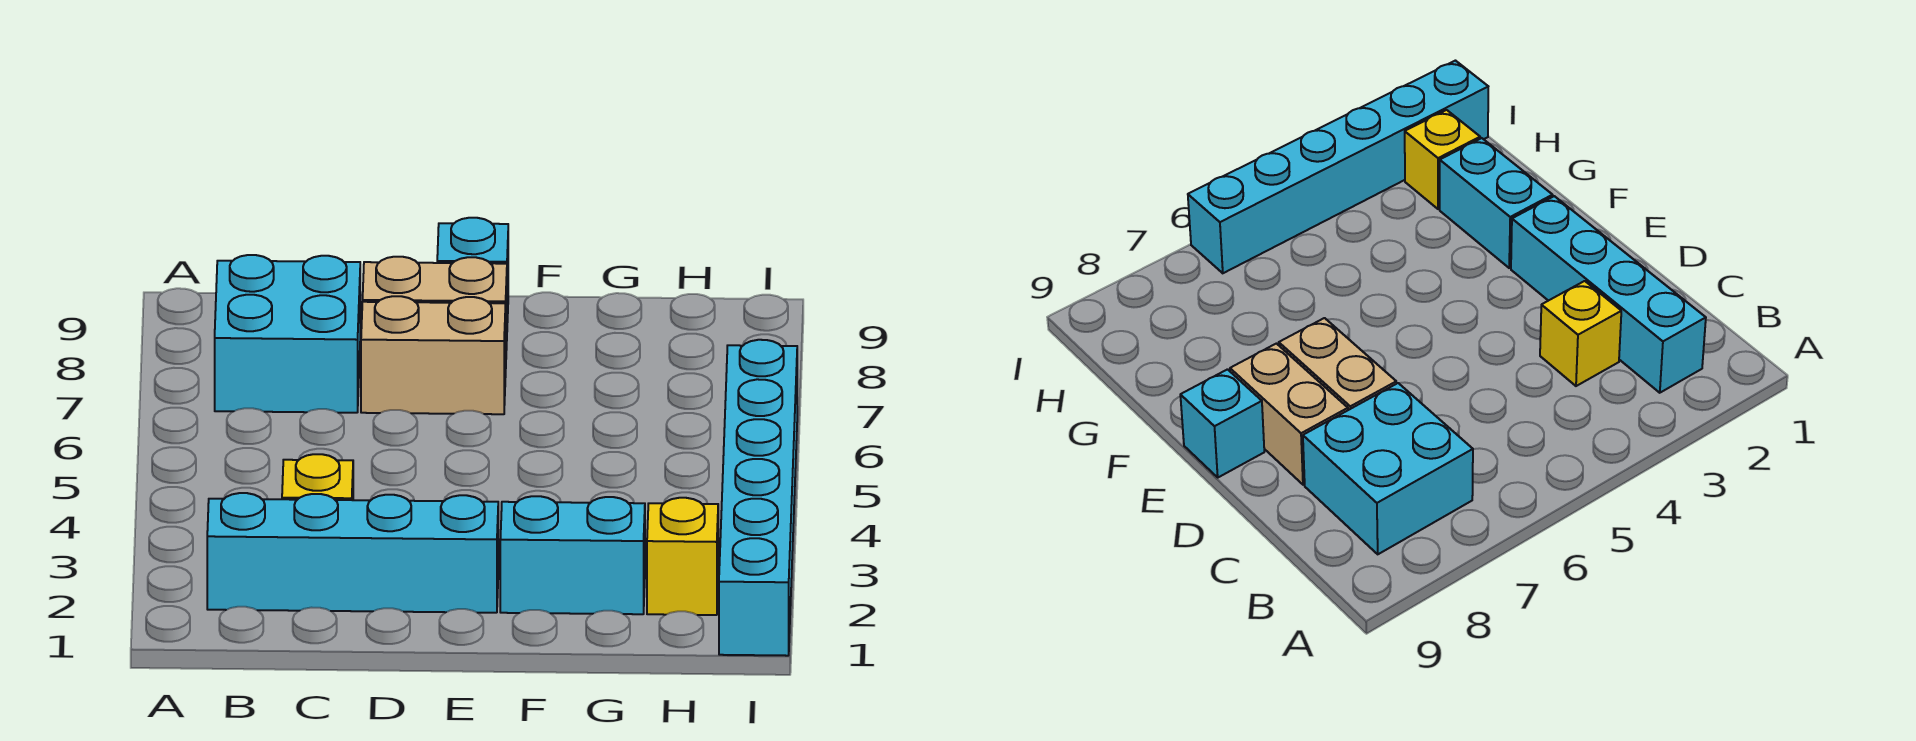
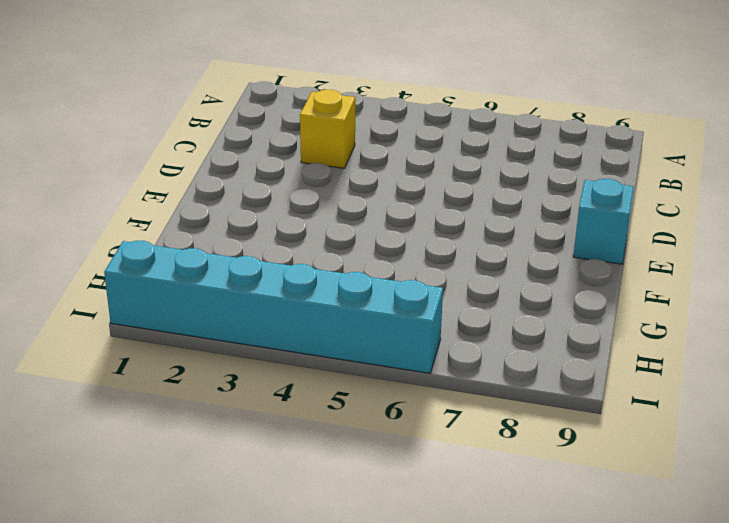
none -> cyan brick B2:E2 level 1
none -> cyan brick B7:C8 level 1

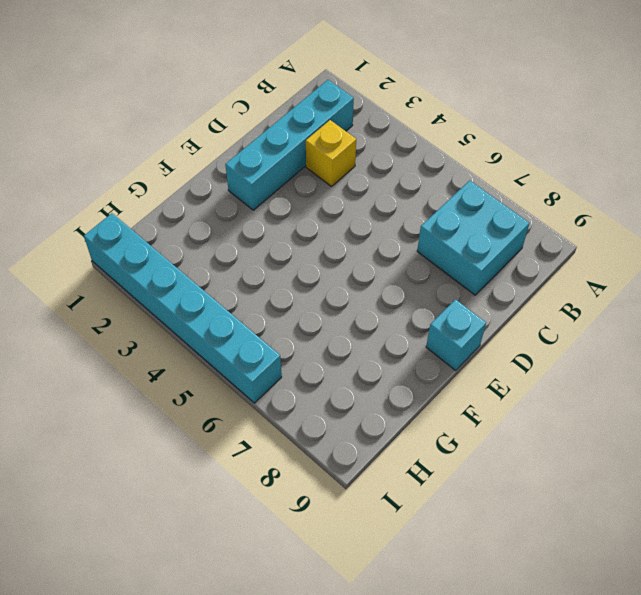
none -> tan brick D7:E7 level 1
none -> tan brick D8:E8 level 1

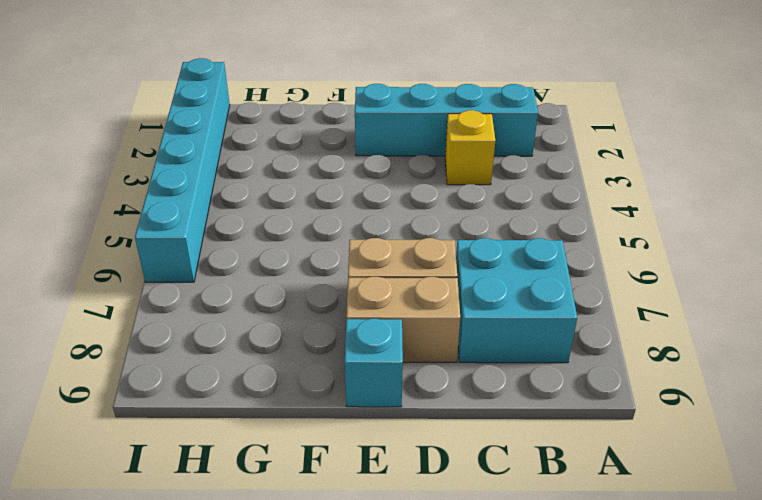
none -> cyan brick F2:G2 level 1
none -> yellow brick H2 level 1

